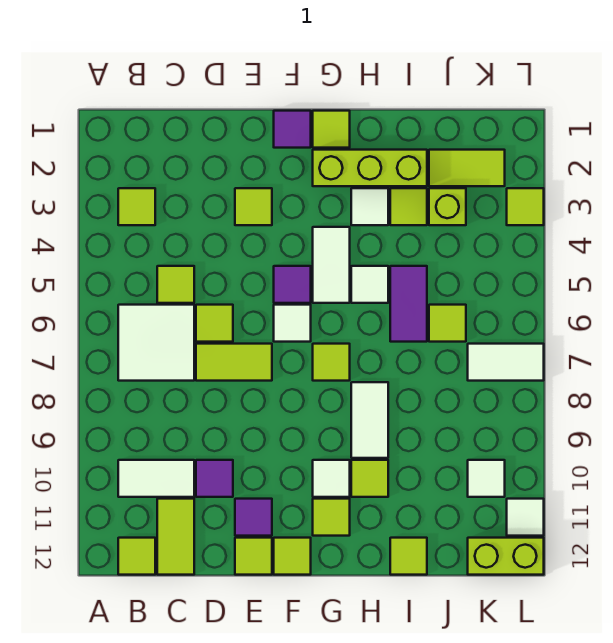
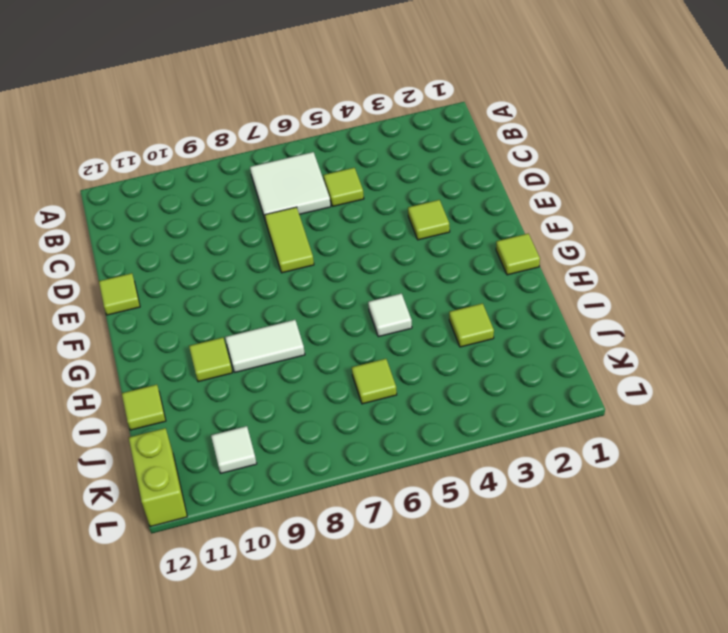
none -> lime tile B3 level 1
none -> white tile B10:C10 level 1
none -> lime tile B12 level 1
none -> lime tile C11:C12 level 1

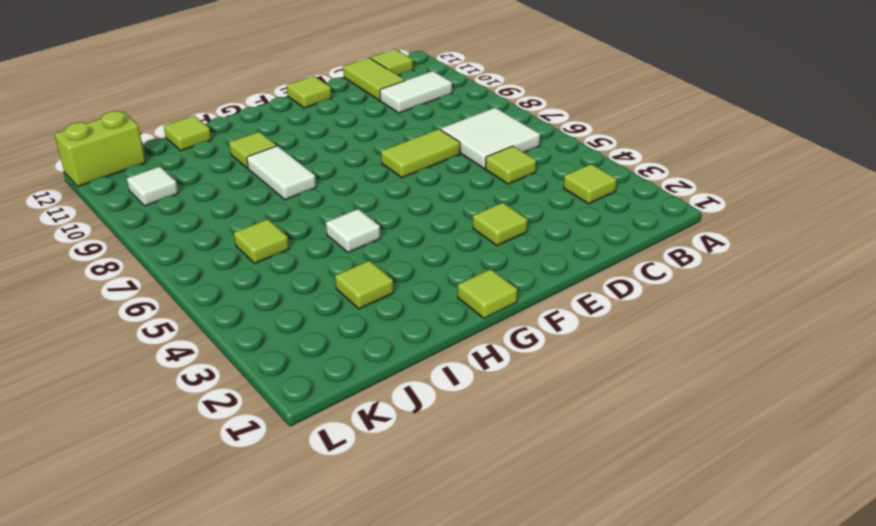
none -> lime tile D6 level 1
none -> purple tile D10 level 1
none -> purple tile E11 level 1
none -> purple tile F1 level 1

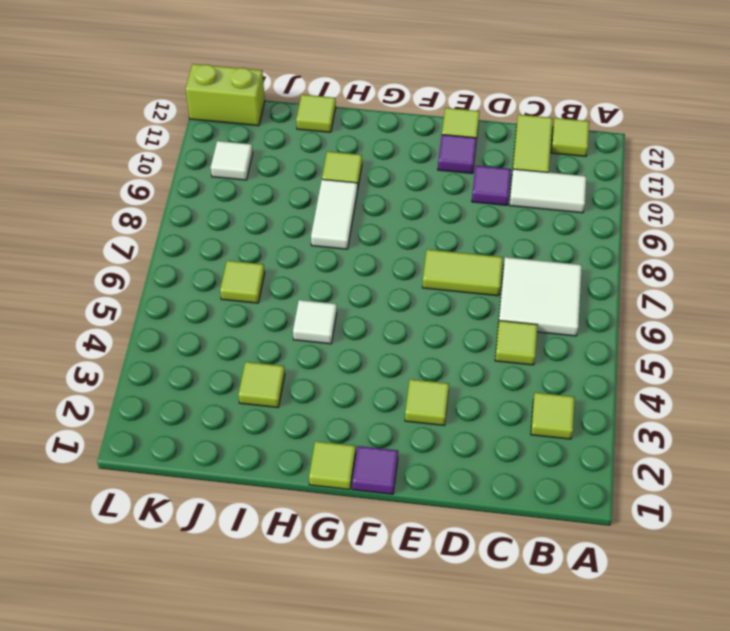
none -> lime tile D6 level 1
none -> purple tile F5 level 1
none -> white tile F6 level 1
none -> lime tile F12 level 1

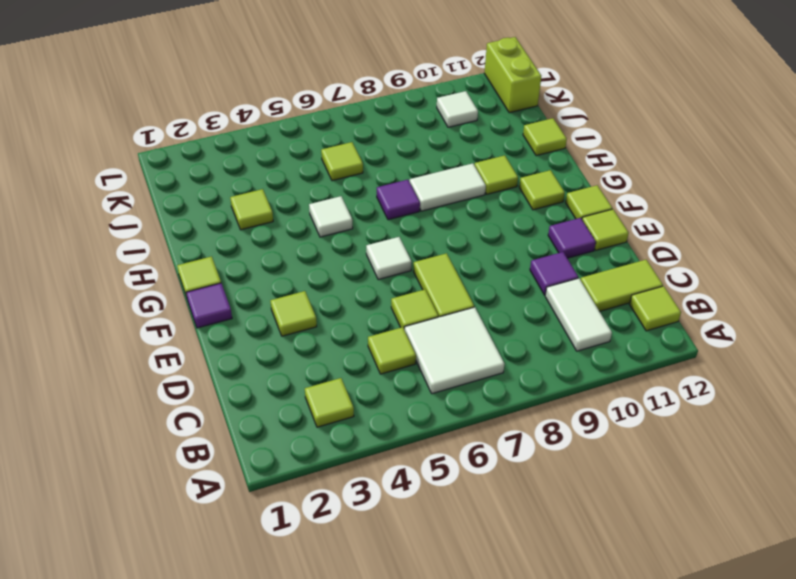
purple tile H7 level 1 -> purple tile F5 level 1
none -> lime brick G2:I2 level 1
none -> white tile G4:G5 level 1
none -> lime tile G7 level 1
none -> white tile G10 level 1

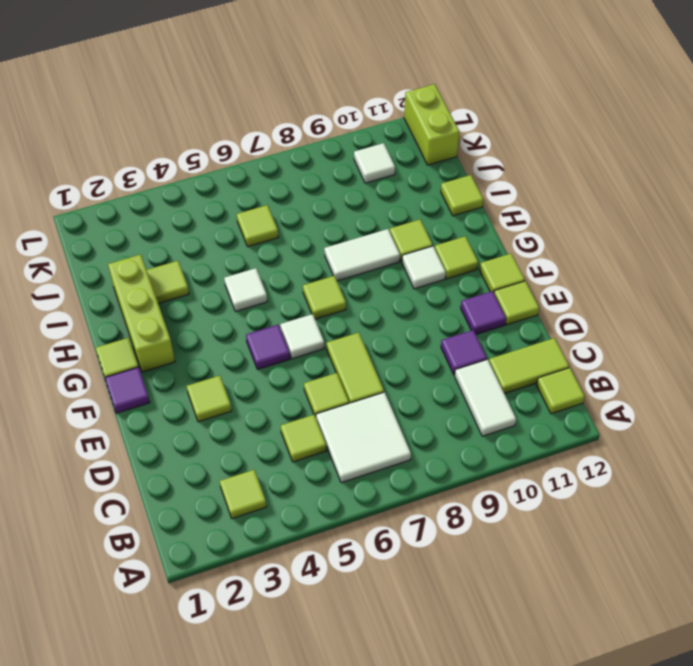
none -> white tile G4:G5 level 1
none -> white tile H3 level 1
none -> purple tile I5:I6 level 1
none -> lime tile J2:K2 level 1

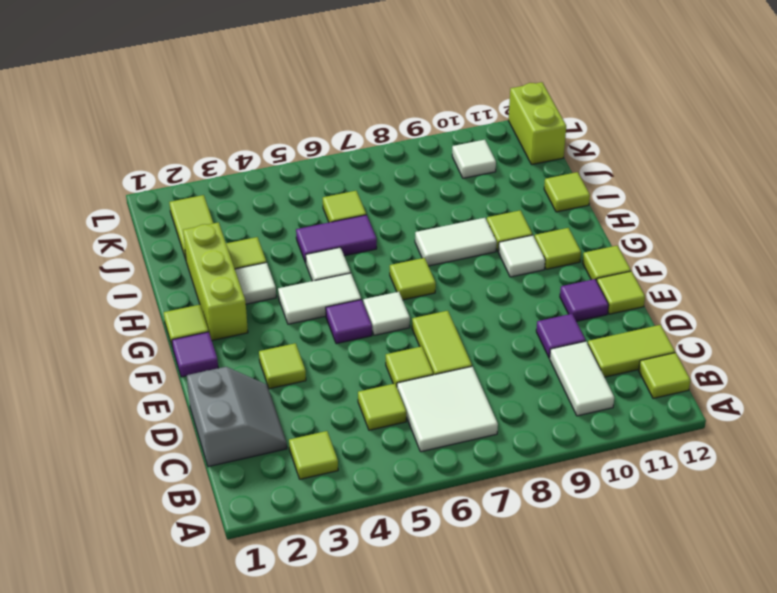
grey slope C1:D2 level 1 top 1 -> none
none -> lime brick J3 level 1
none -> white tile K7:L7 level 1
none -> lime tile L3 level 1
none -> white tile L11 level 1

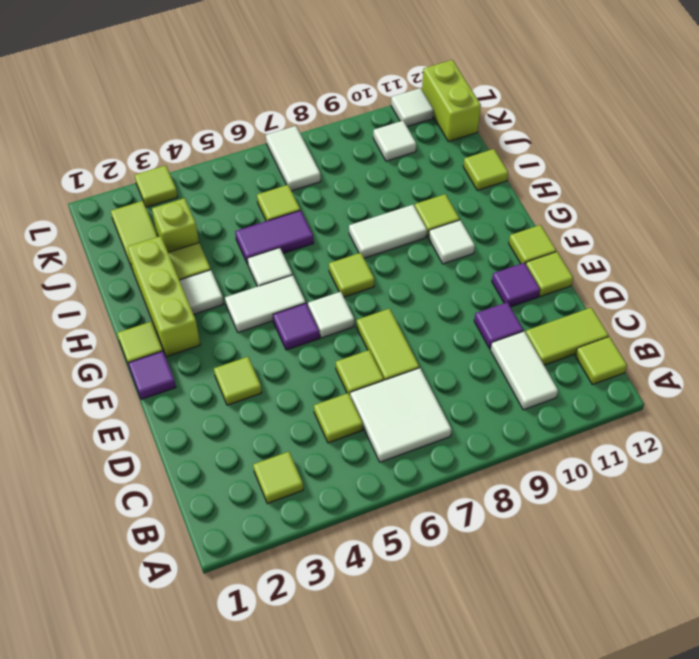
none -> lime tile G11 level 1

